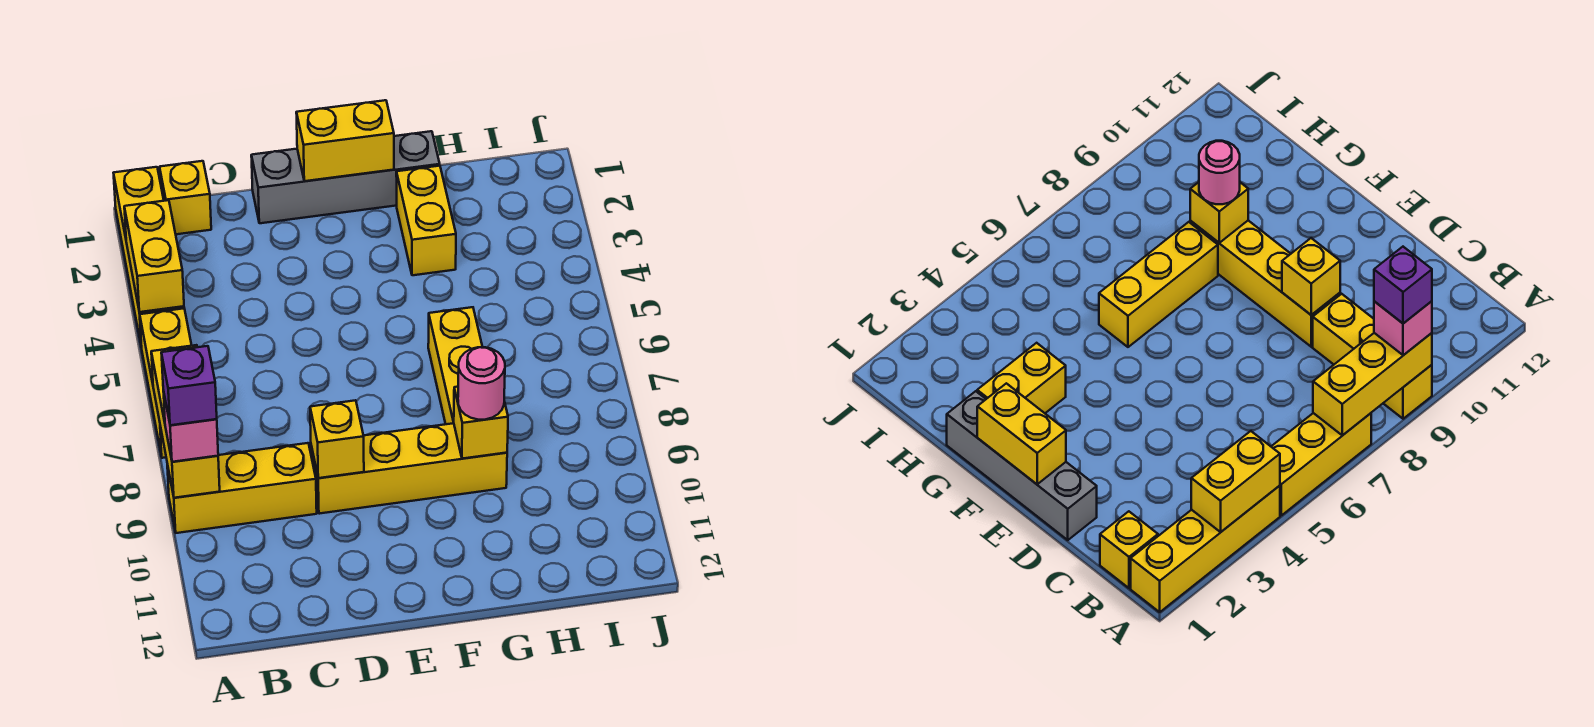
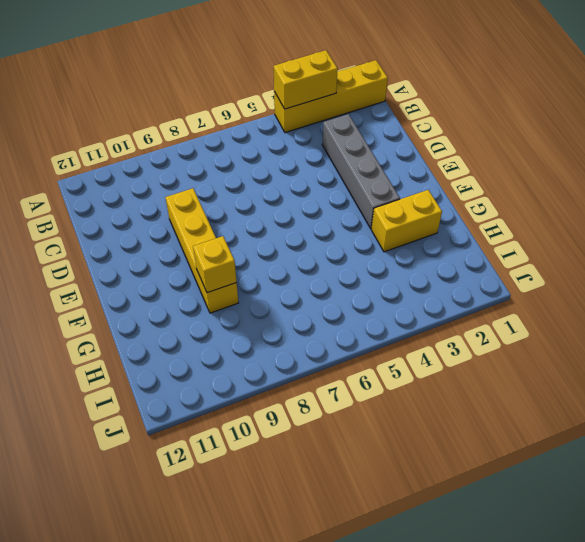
grey brick C3:F3 level 1 -> grey brick D1:G1 level 1
none -> yellow brick A5:A7 level 1
none -> yellow brick A9:C9 level 1
none -> yellow brick B1 level 1

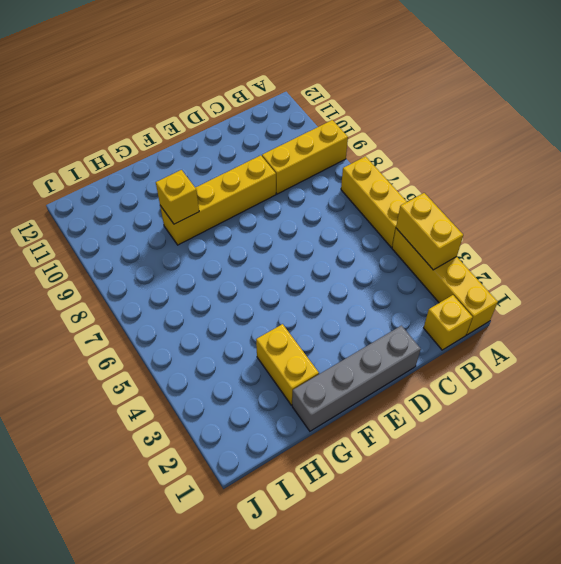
none -> yellow brick G6:G8 level 1
none -> yellow brick A7:A9 level 2
none -> yellow brick D9 level 2

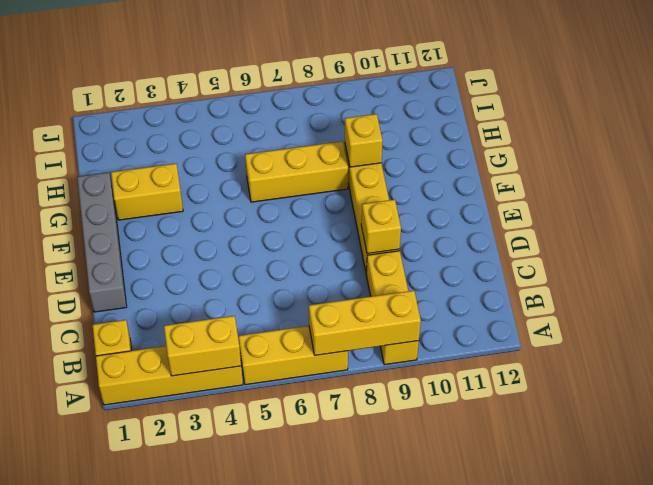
none -> yellow brick E1:F1 level 2
none -> pink brick A9 level 3
none -> pink round brick G9 level 3

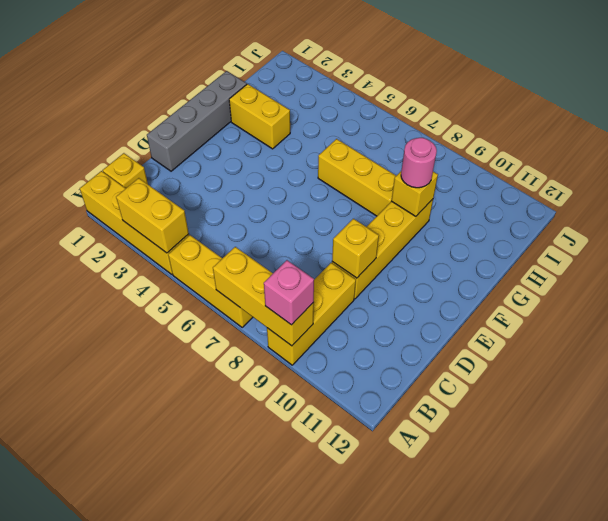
none -> yellow brick E1:F1 level 2
none -> purple brick A9 level 4

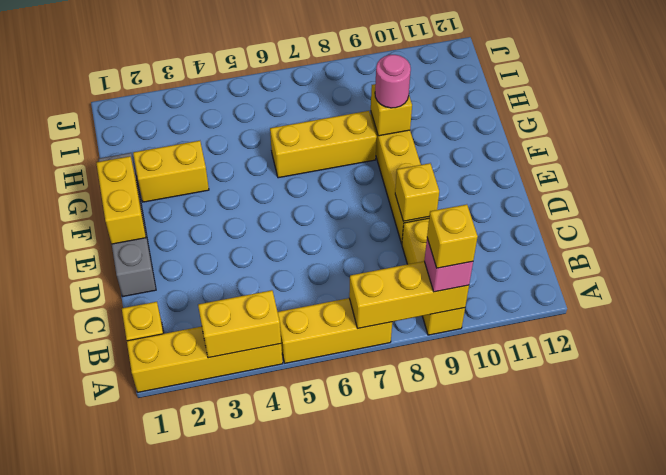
yellow brick A9 level 4 -> purple brick A9 level 4

